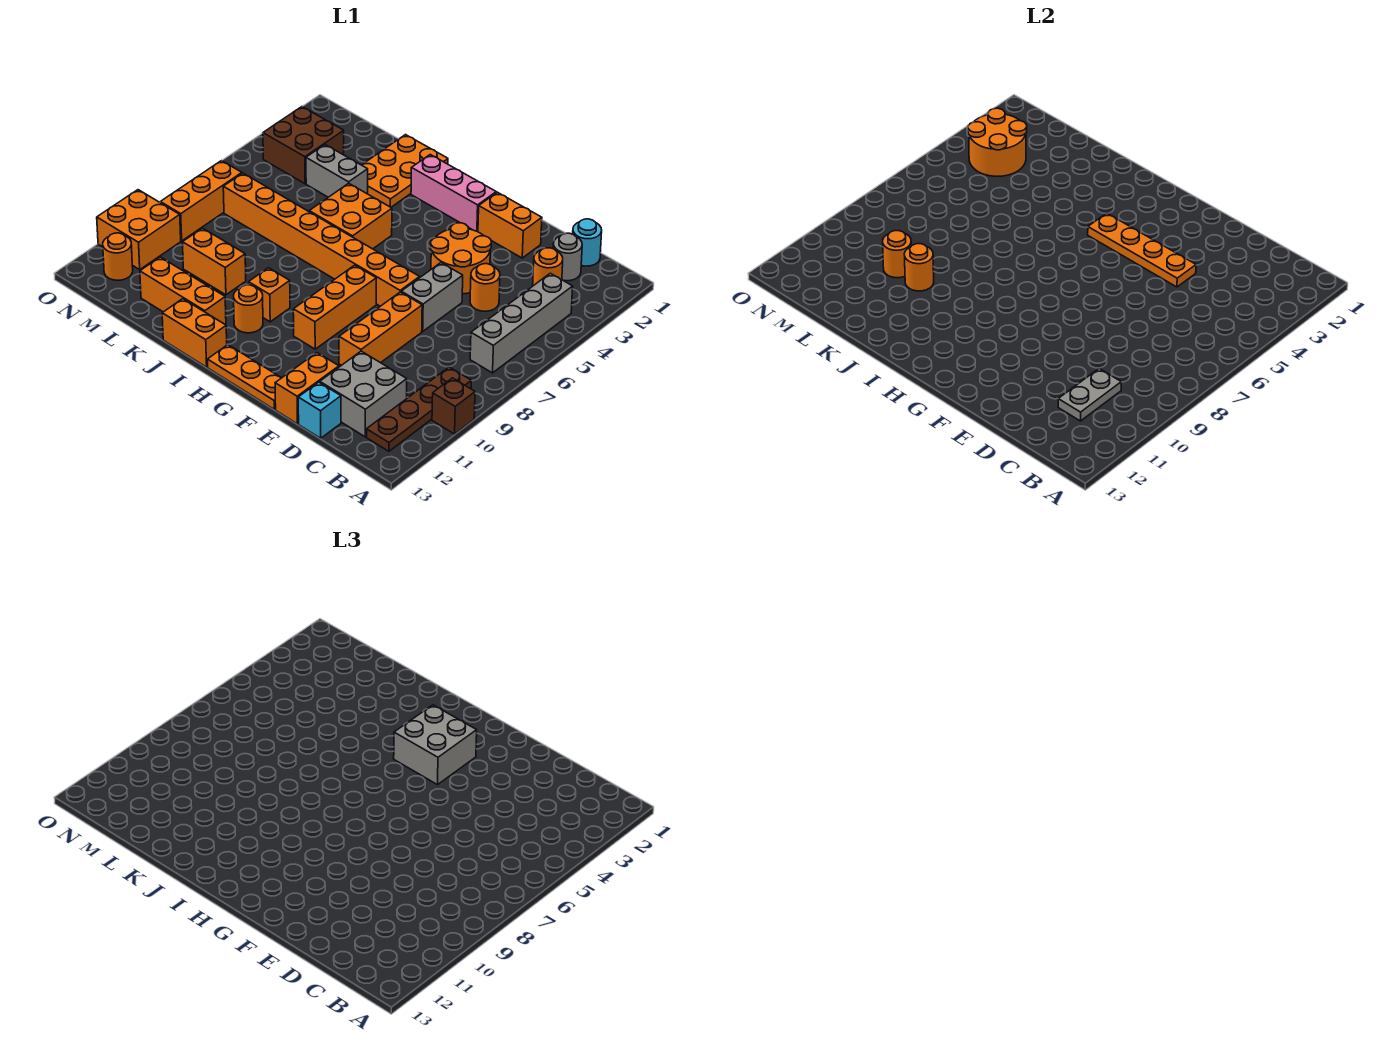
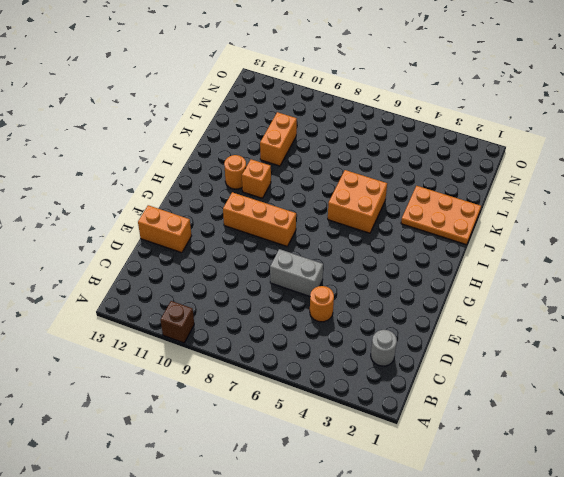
none -> grey brick B4:B7 level 1
none -> brown plate B9:B12 level 1
none -> cyan round brick C1 level 1
none -> orange round brick C3 level 1

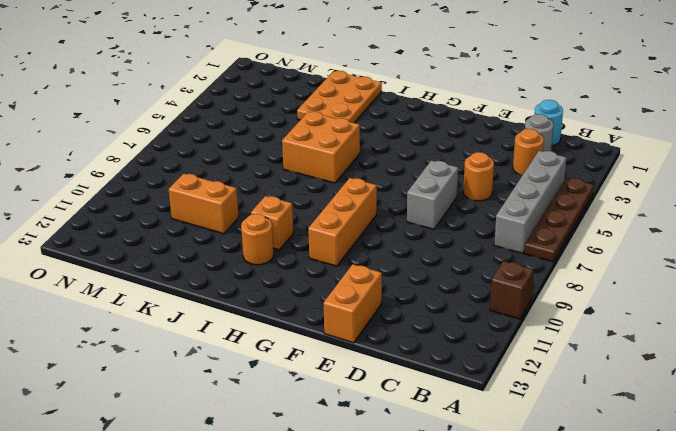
brown plate A4:A7 level 1 -> brown plate B9:B12 level 1
none -> grey brick C11:D12 level 1
none -> cyan brick D13 level 1
none -> orange brick E2:F2 level 1
none -> orange round brick E4:F5 level 1

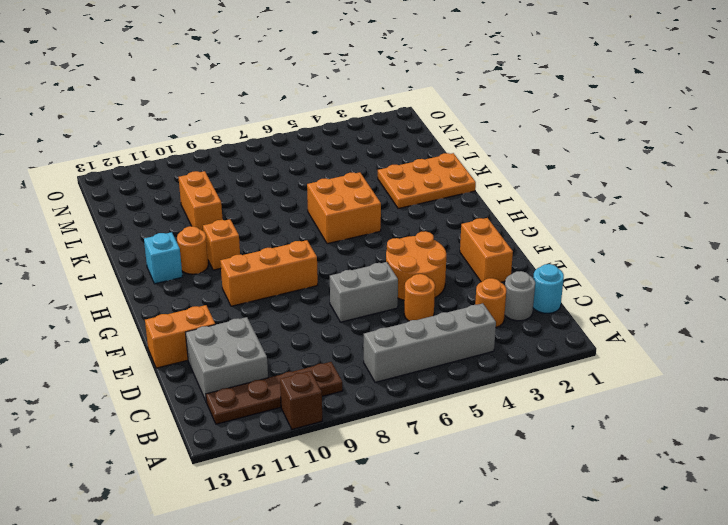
cyan brick I12 level 1 -> cyan brick D13 level 1
none -> orange brick E8:E10 level 1
none -> orange brick F7:M7 level 1
none -> orange plate F13:H13 level 1
none -> pink brick G2:I2 level 1

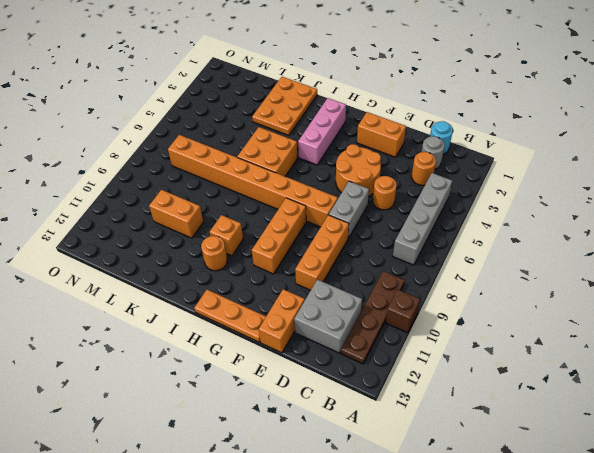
pink brick H2:H4 level 1 -> pink brick G2:I2 level 1
none -> cyan brick D13 level 1
none -> orange brick I13:J13 level 1
none -> orange brick J12:L12 level 1
none -> grey brick K4:L4 level 1

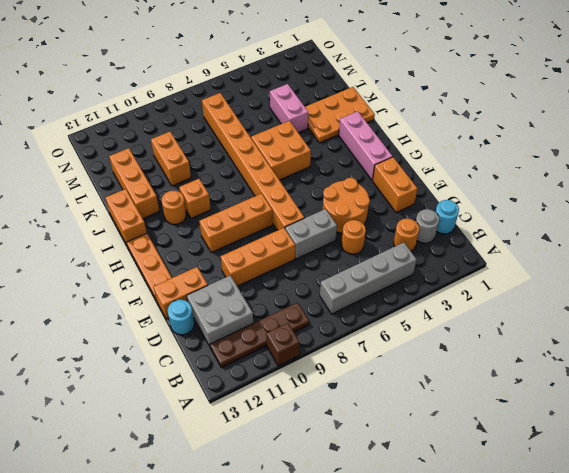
cyan round brick D13 level 1 -> cyan brick D13 level 1
pink brick K4:L4 level 1 -> grey brick K4:L4 level 1
none -> brown brick M3:N4 level 1
none -> orange brick N7:N9 level 1
none -> orange brick N10:O11 level 1
none -> orange round brick N12 level 1

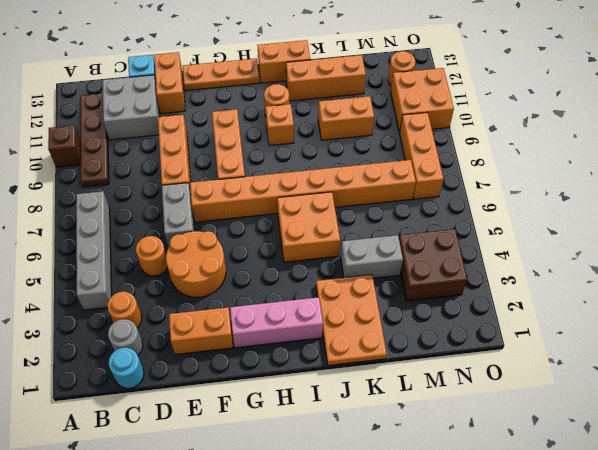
none -> grey plate C10:C11 level 2
none -> orange plate E4:H4 level 2
none -> orange round brick K10 level 2
none -> orange round brick L10 level 2

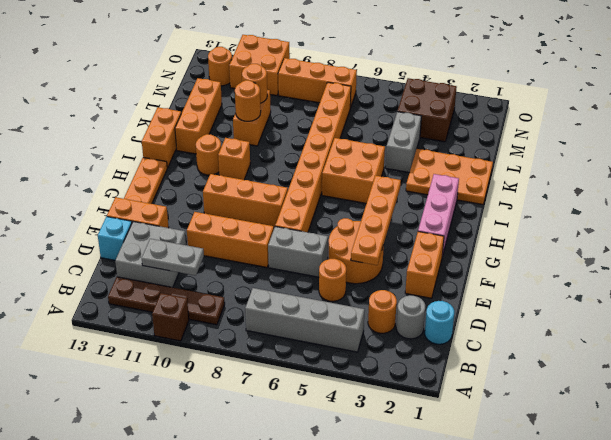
none -> orange round brick M3:N4 level 2
none -> grey brick G3:H4 level 3

